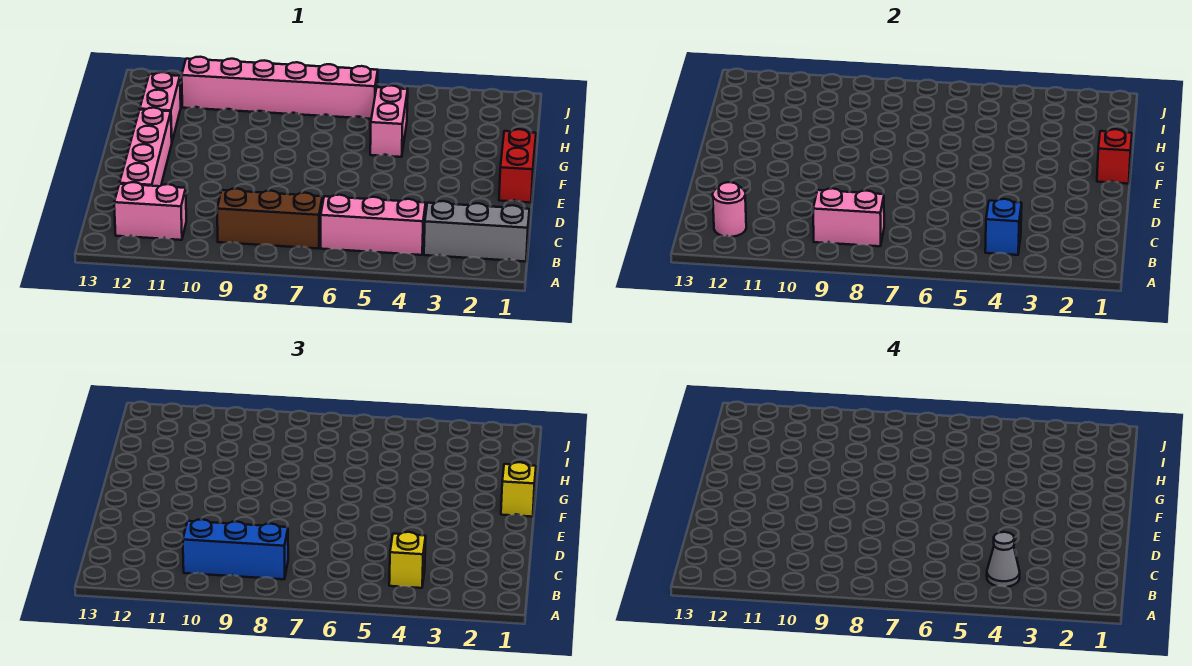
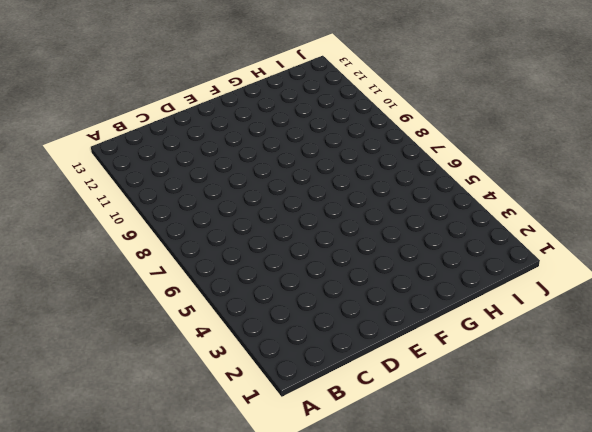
none -> grey brick B1:B3 level 1
none -> pink brick B4:B6 level 1
none -> brown brick B7:B9 level 1

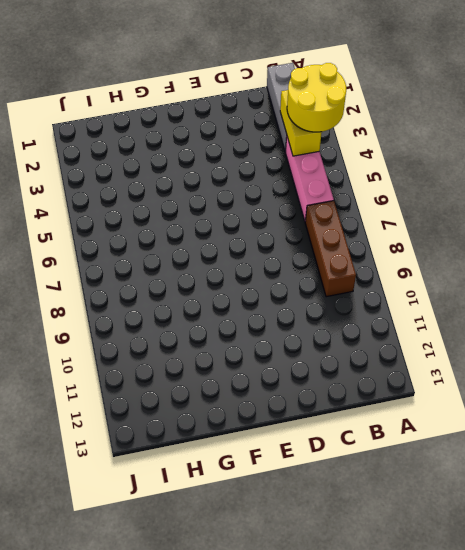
yellow round brick A3:B4 level 3 -> yellow brick B4 level 3
yellow brick B3:B4 level 2 -> blue brick B4 level 2
none -> pink brick B11:B12 level 1
none -> pink brick C12:F12 level 1
none -> red brick E1:F1 level 1

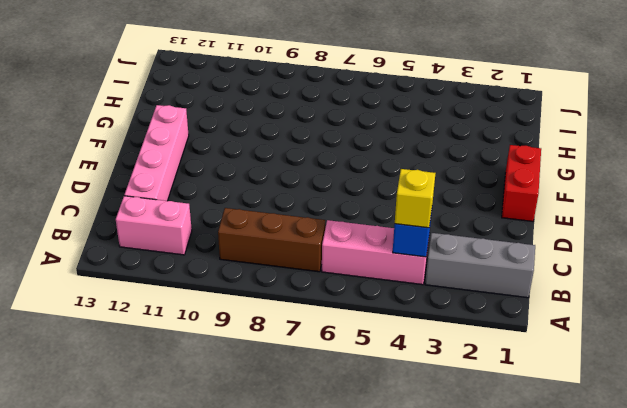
none -> pink brick G5:H5 level 1
none -> pink brick G12:H12 level 1
none -> pink brick I6:I11 level 1

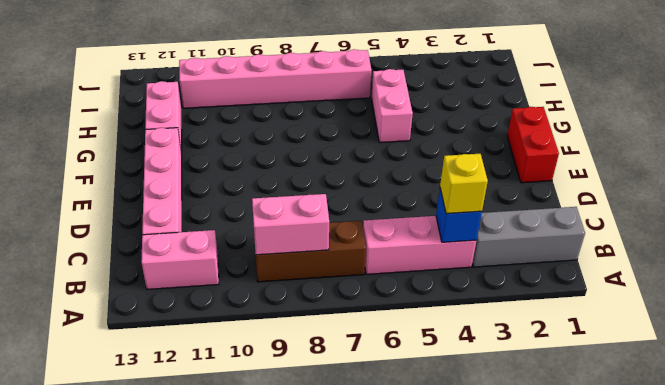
none -> pink round brick B12 level 2
none -> red brick F1 level 2
none -> blue brick B8:B10 level 3

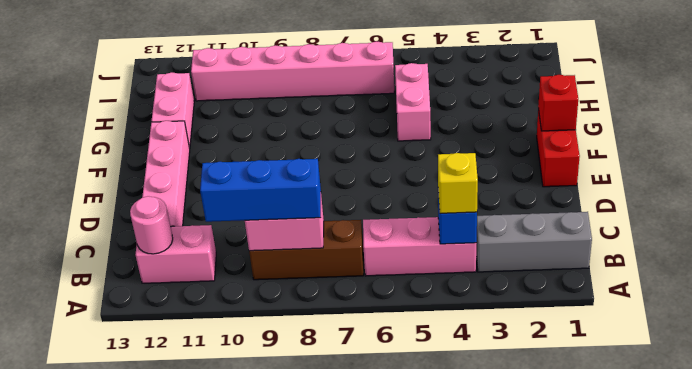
none -> yellow brick F1 level 3
none -> grey cone B4 level 4

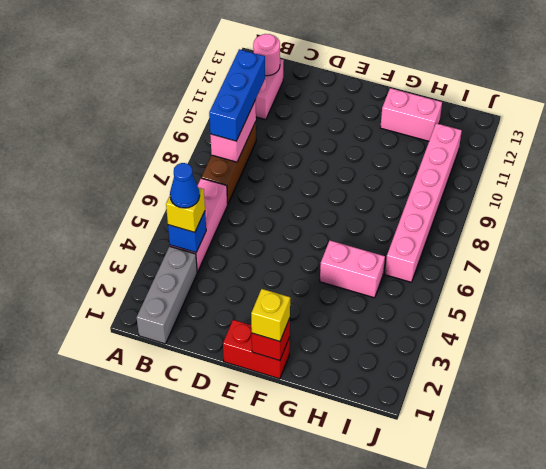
blue cone B4 level 4 -> grey cone B4 level 4
none -> pink brick C12:F12 level 1

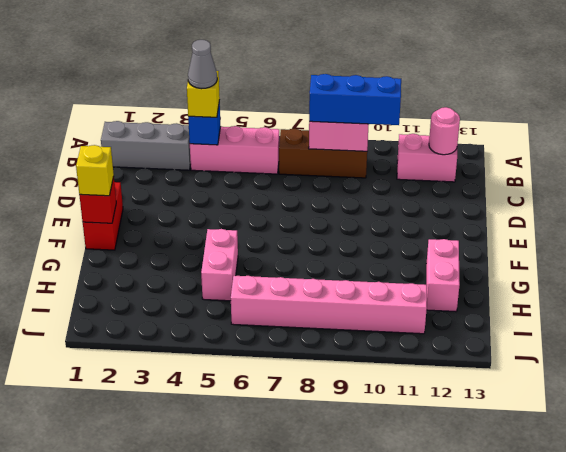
none -> pink brick C12:F12 level 1

